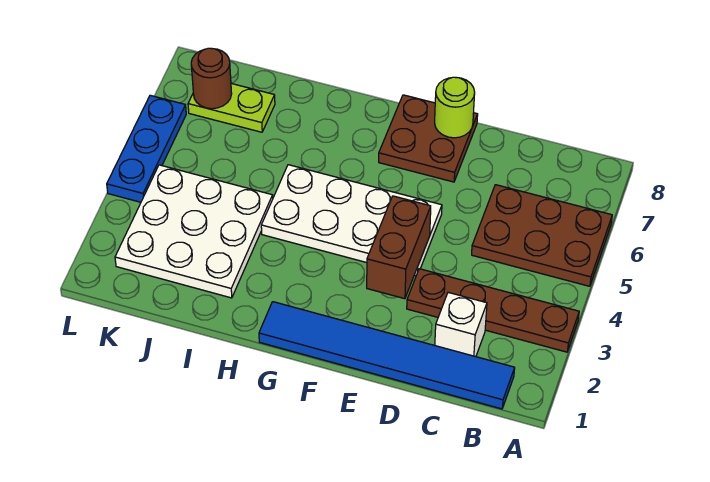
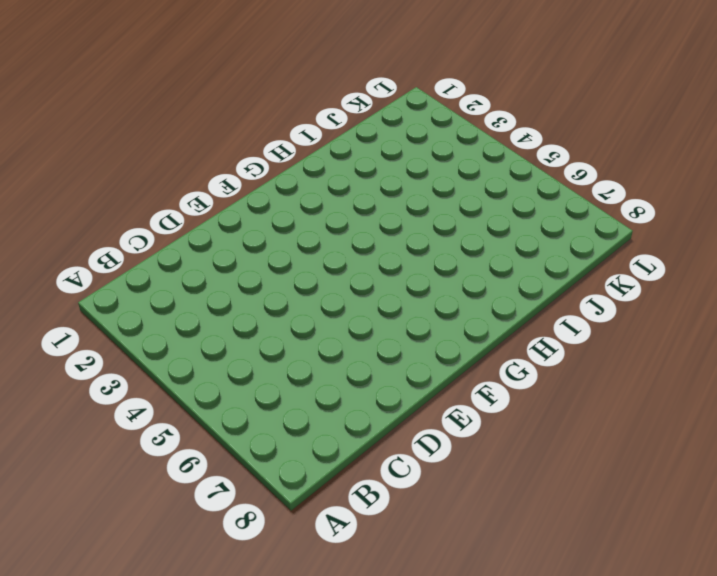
none -> brown plate A3:D3 level 1
none -> brown plate A5:C6 level 1
none -> blue tile B1:G1 level 1

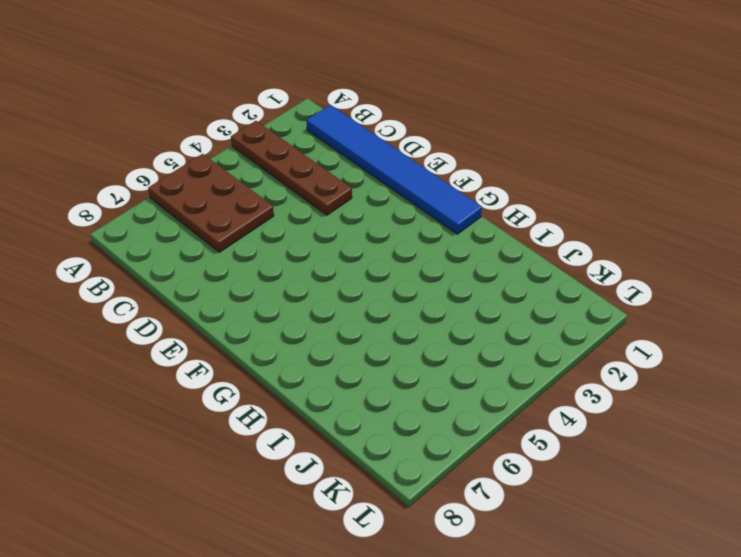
none -> white brick C2 level 1
none -> white plate E4:H5 level 1
none -> brown plate E7:F8 level 1

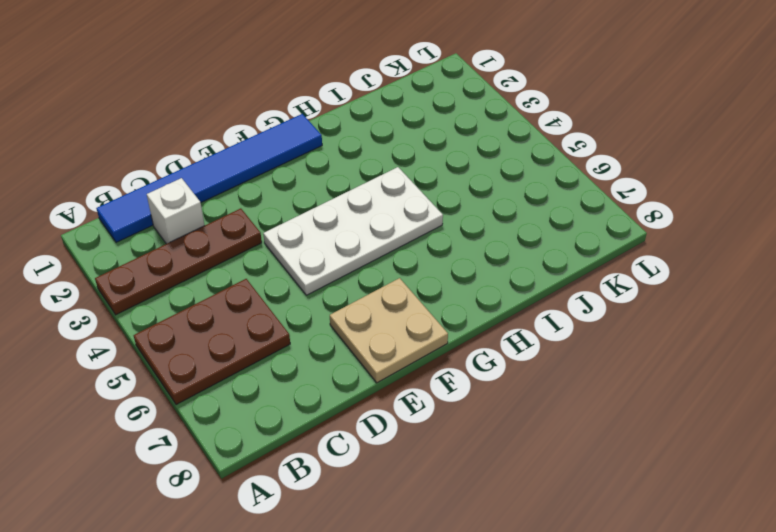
tan plate E7:F8 level 1 -> brown plate E7:F8 level 1
none -> white plate I2:K4 level 1
none -> lime plate J7:K7 level 1
none -> blue plate L4:L6 level 1

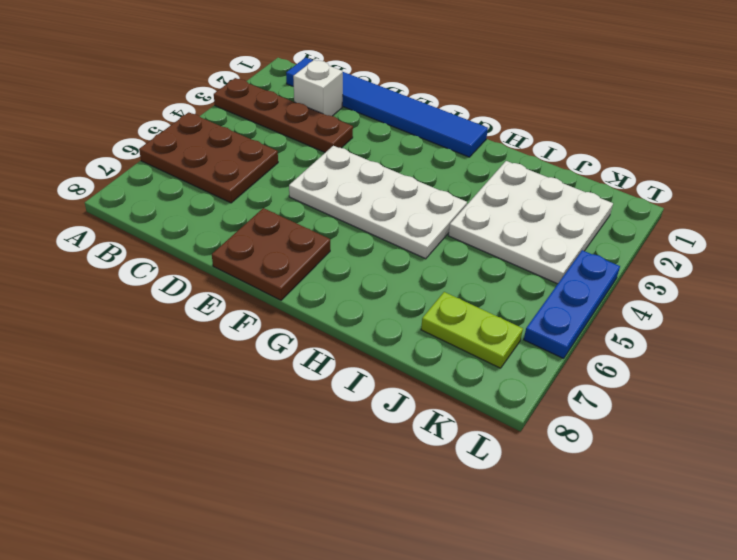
none -> brown brick E3:E4 level 2
none -> lime round brick E8 level 2
none -> brown round brick K7 level 2

